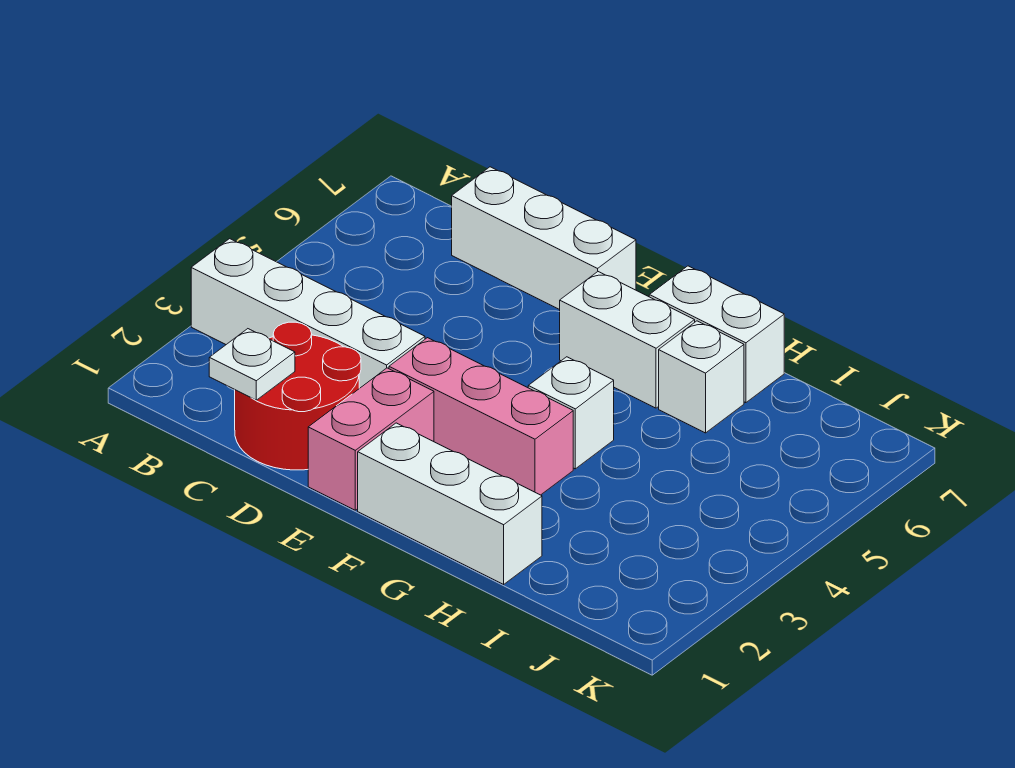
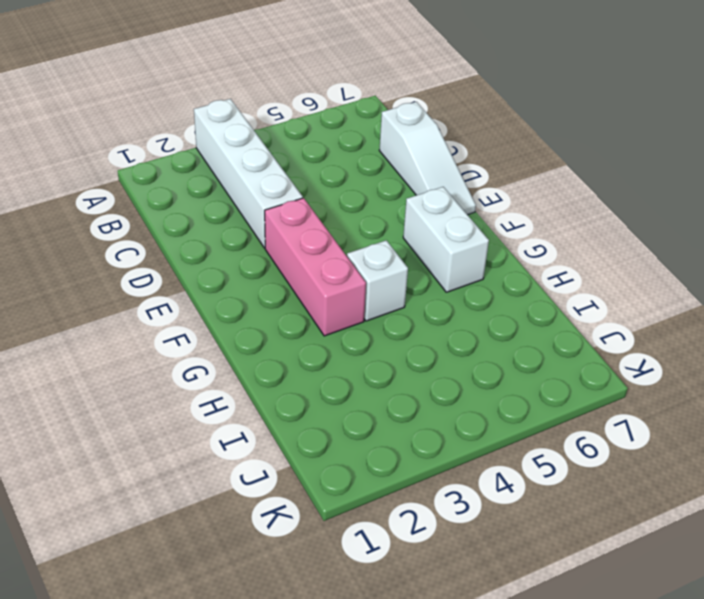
white slope C7:E7 level 1 top C -> white brick C7:E7 level 1
none -> red round brick C1:D2 level 1
none -> pink brick E1:E2 level 1

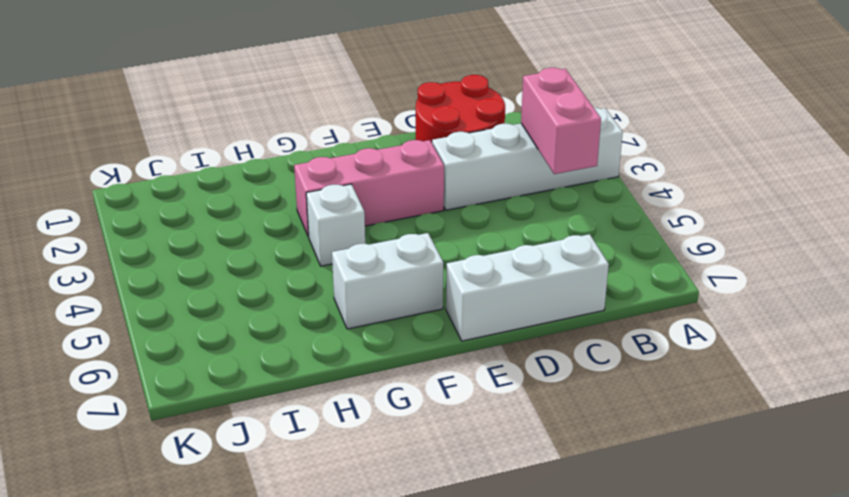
pink brick B3:B4 level 2 -> pink brick E1:E2 level 1
none -> white brick F1:H1 level 1
none -> white brick G7:H7 level 1

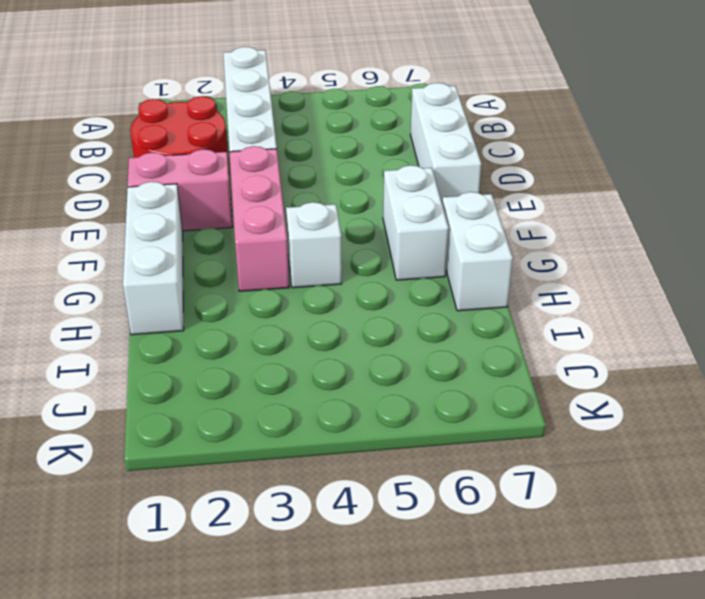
none -> white brick H6 level 1
none -> white plate C1 level 2

